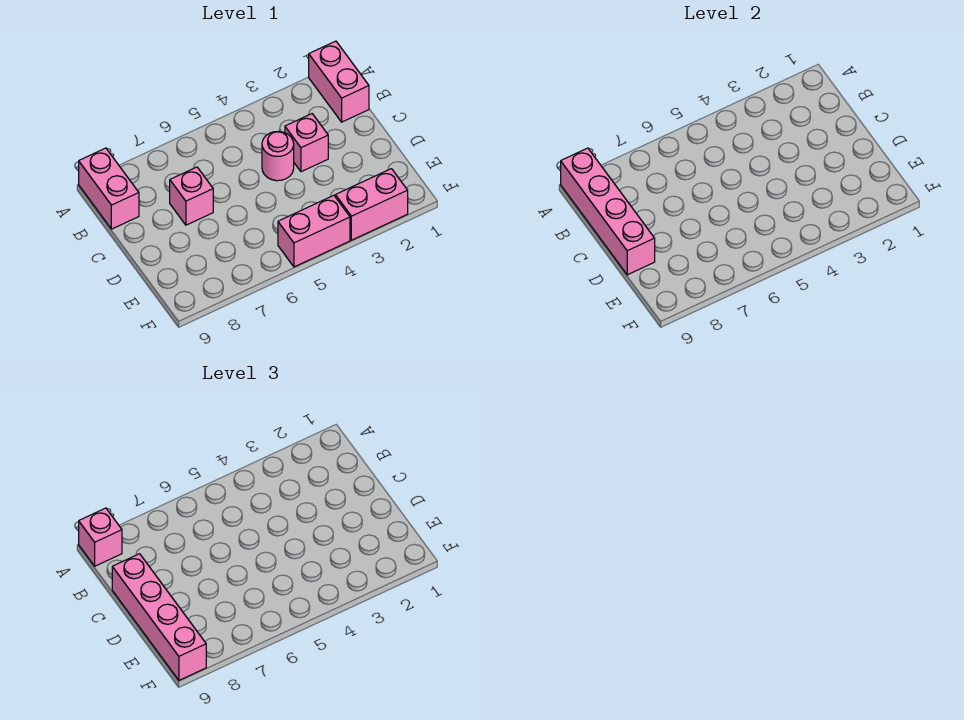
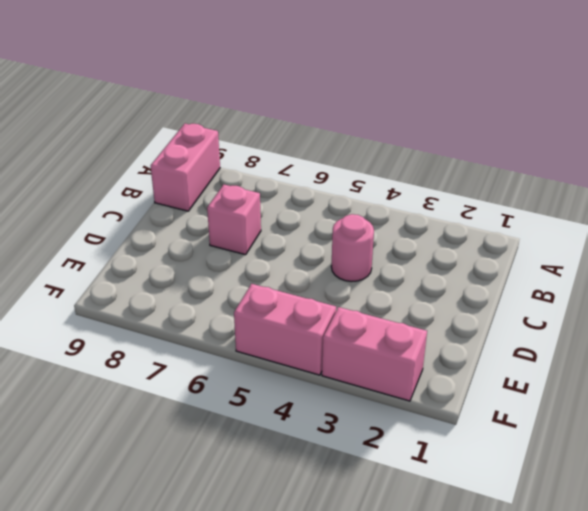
none -> pink brick A1:B1 level 1
none -> pink brick C3 level 1

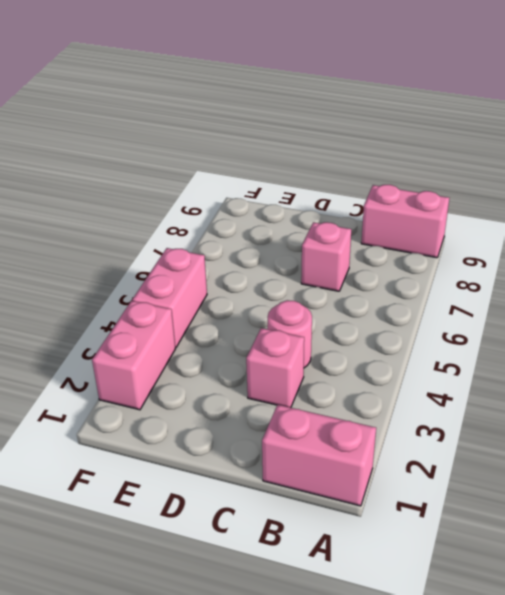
none -> pink brick A9:D9 level 2
none -> pink brick A9 level 3

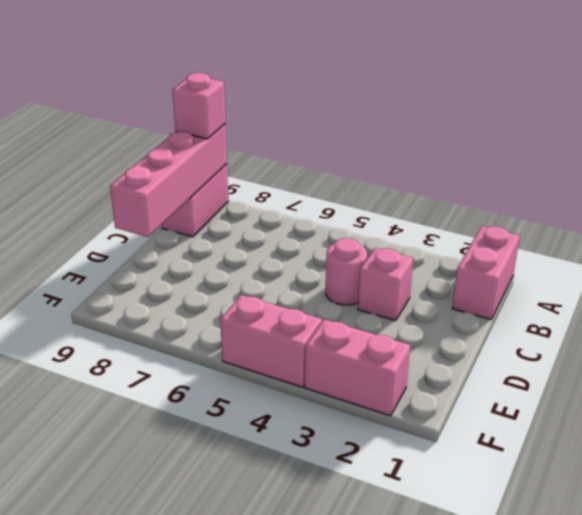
none -> pink brick C7 level 1
none -> pink brick C9:F9 level 3

